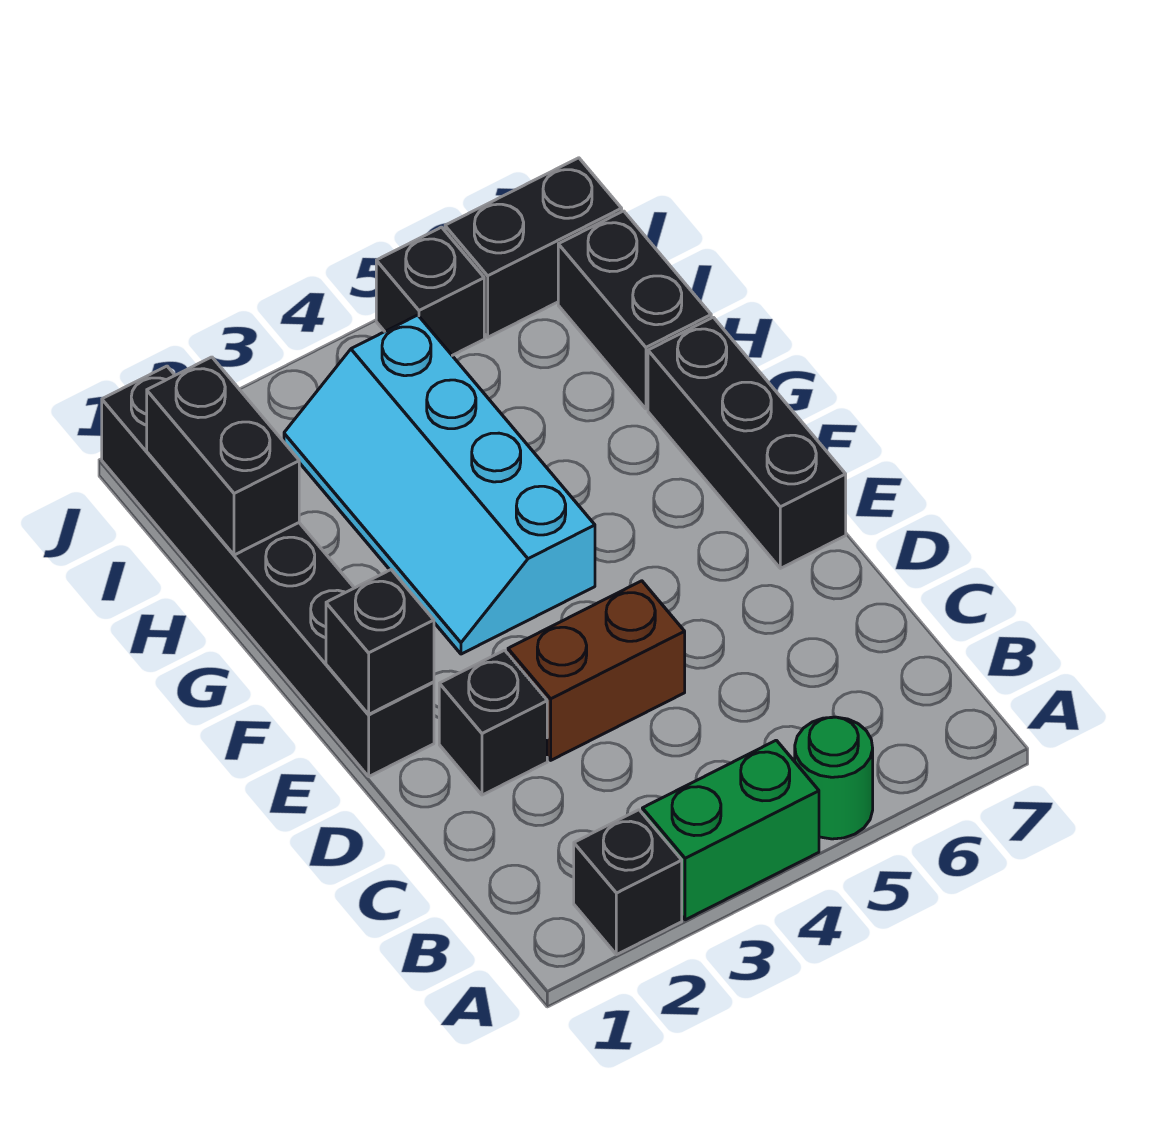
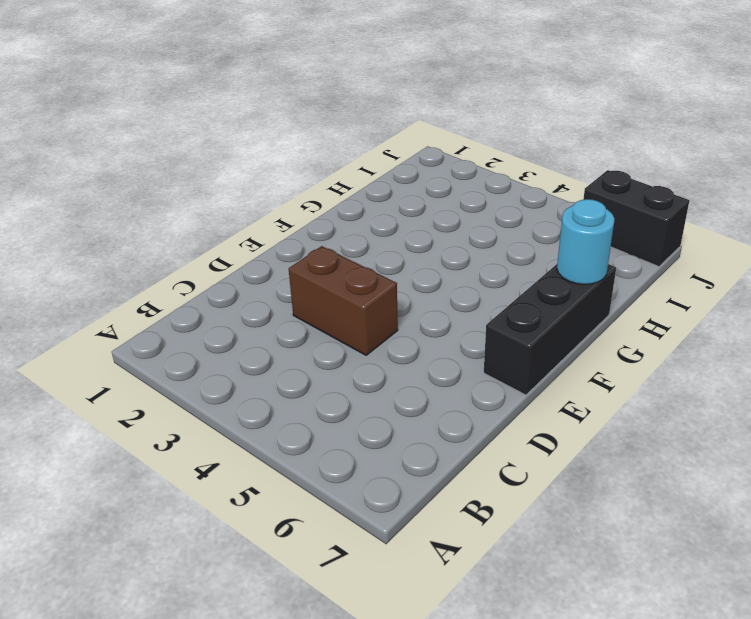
cyan round brick G7 level 2 -> none
none -> black brick A2 level 1
none -> green brick A3:A4 level 1
none -> green round brick A5 level 1

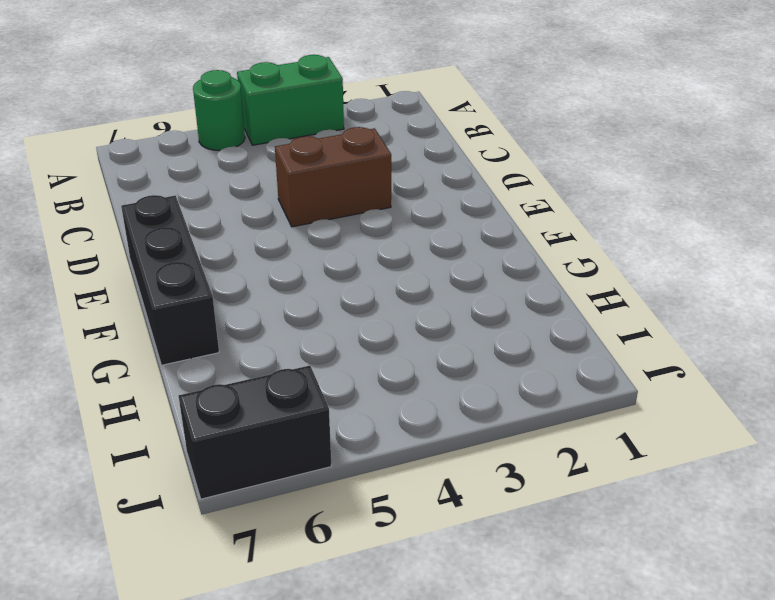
none -> black brick A2 level 1
none -> black brick D2 level 1
none -> black brick E1:J1 level 1

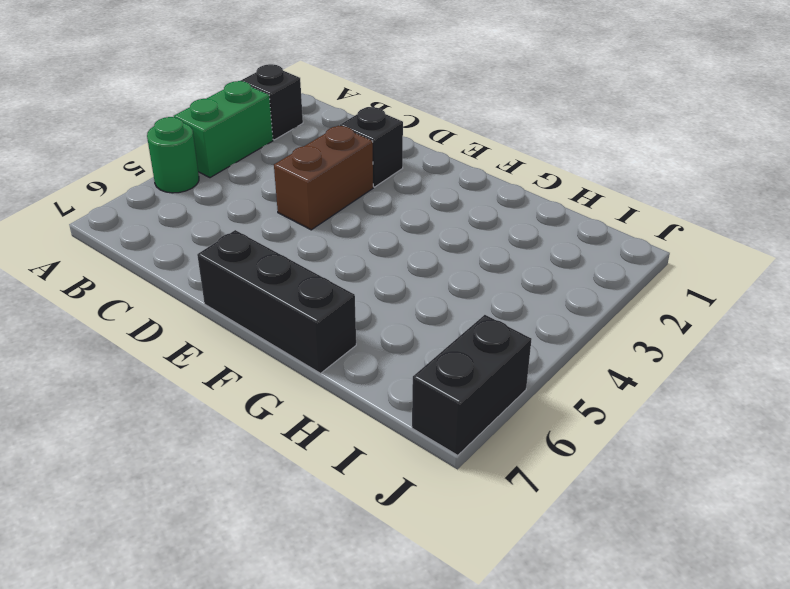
none -> black brick E1:J1 level 1
none -> cyan slope F3:I4 level 1 top 4
none -> black brick H7:I7 level 1

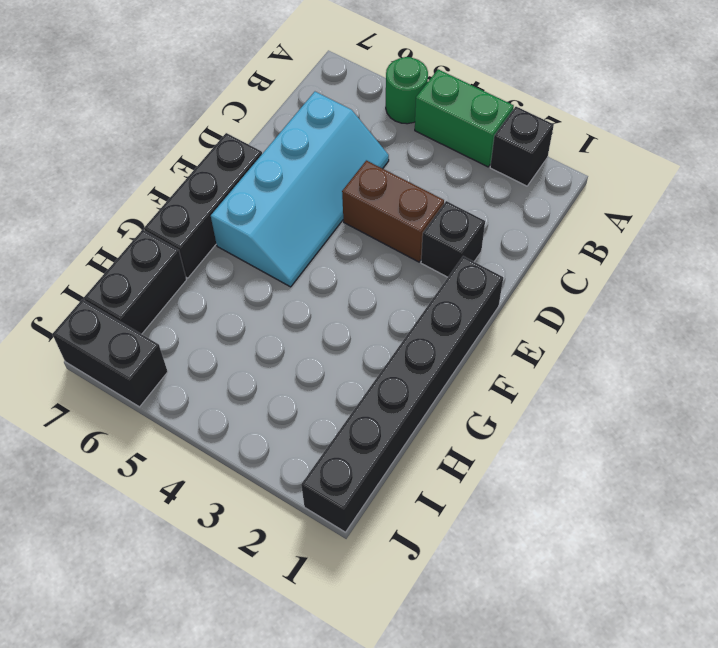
cyan slope C5:F6 level 1 top 6 -> cyan slope F3:I4 level 1 top 4
none -> black brick J5 level 1
none -> black brick E1 level 2
none -> black brick H1:I1 level 2

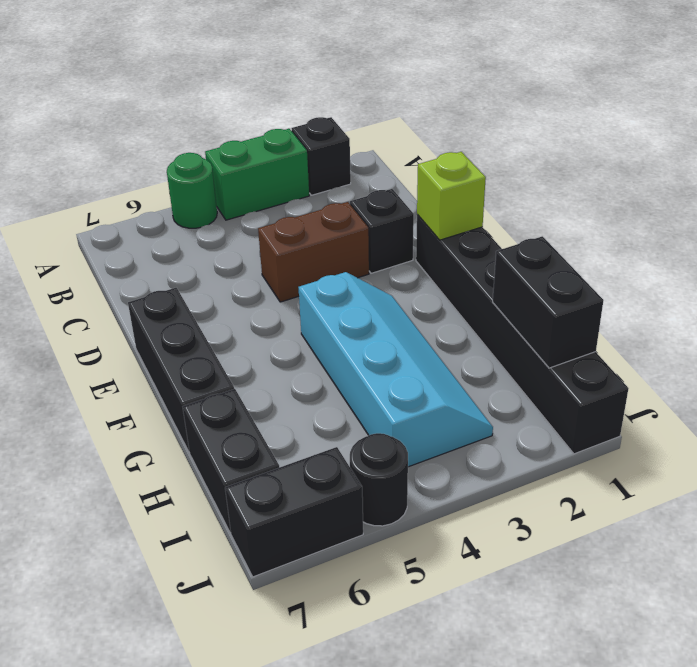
lime brick E1 level 2 -> black brick E1 level 2
black round brick J5 level 1 -> black brick J5 level 1

